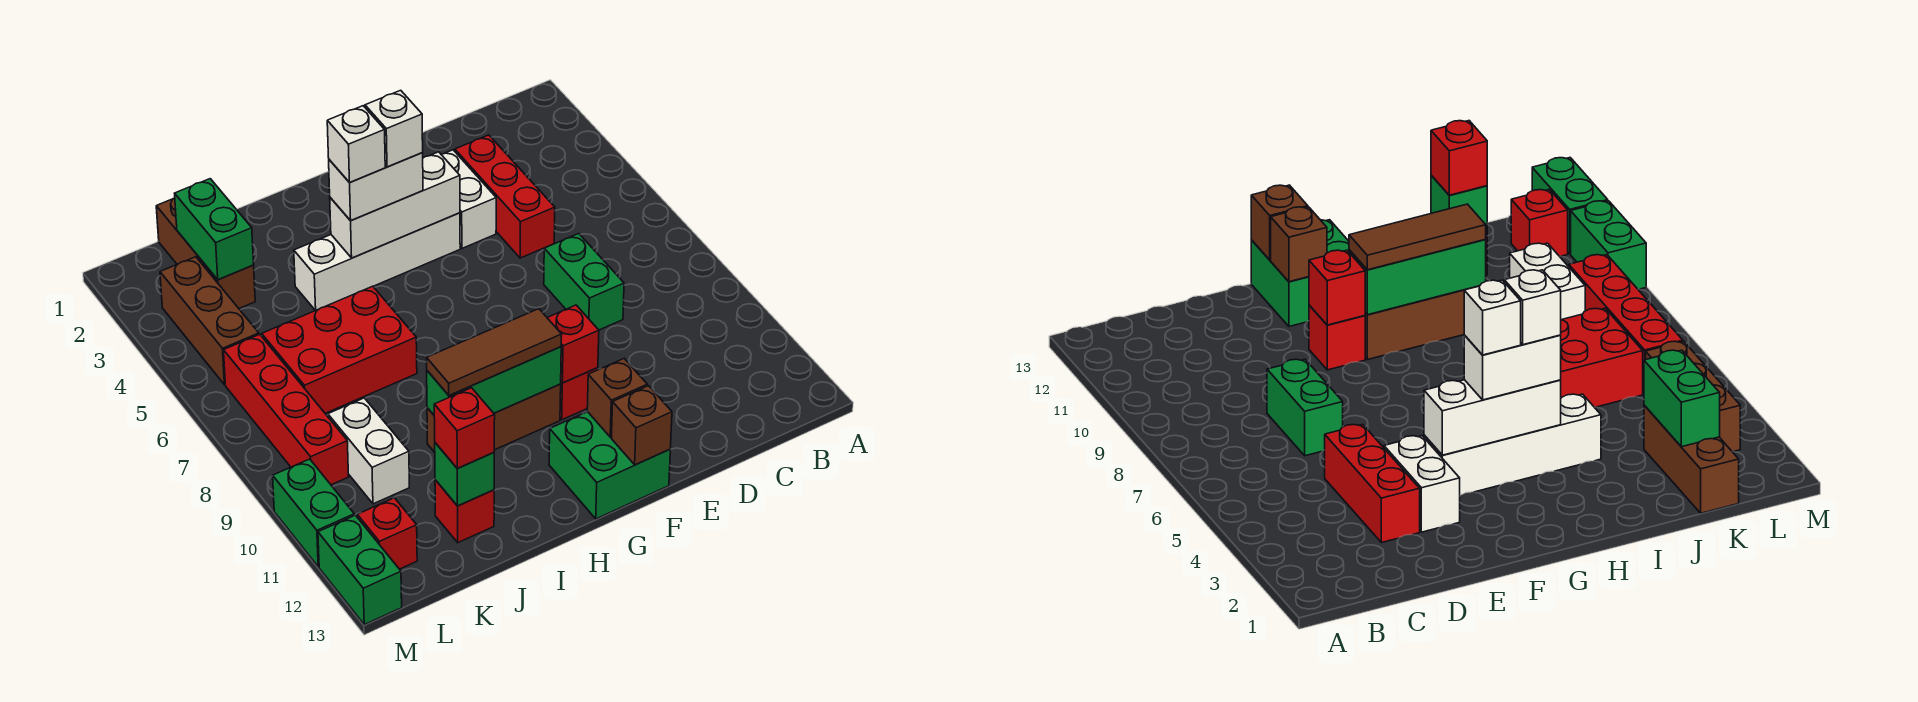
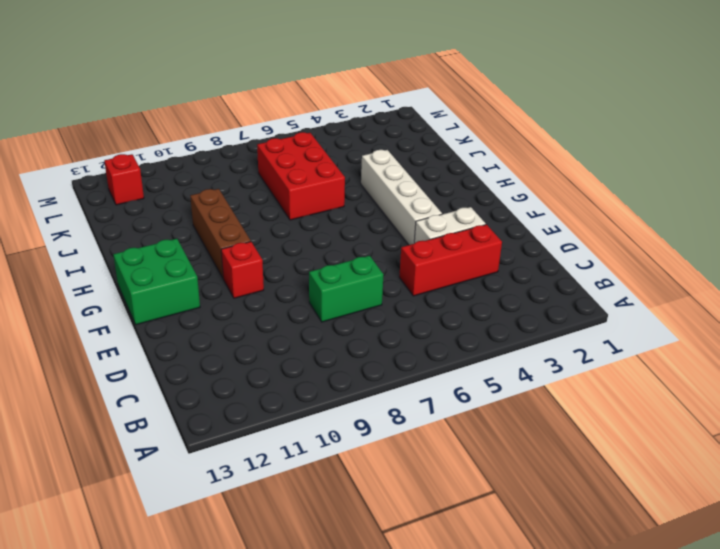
none -> red brick J12 level 1
none -> brown brick K1:K3 level 1
none -> white brick K9:K10 level 1

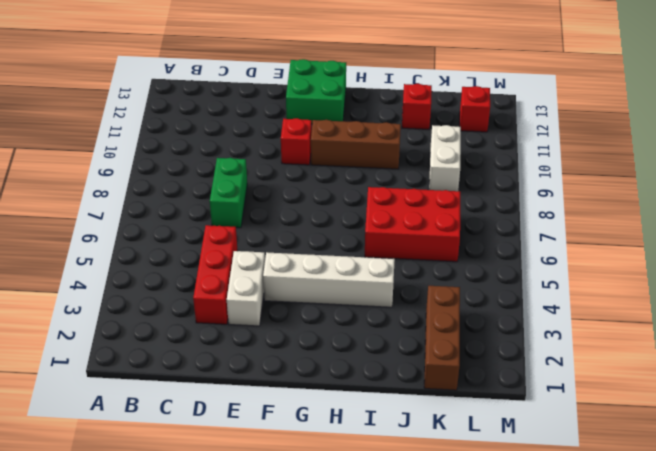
none -> brown brick L3:L5 level 1
none -> red brick L6:L9 level 1
none -> green brick M10:M11 level 1

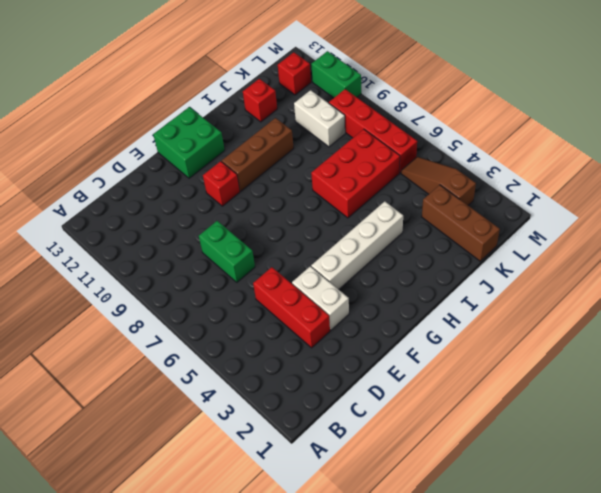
brown slope L3:L5 level 1 top 3 -> brown brick L3:L5 level 1
none -> green brick M12:M13 level 1
none -> white brick F4:H4 level 2
none -> red brick F10 level 2

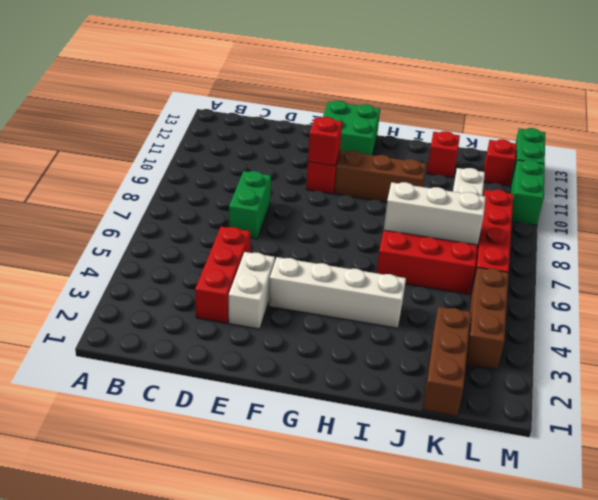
white brick I7:K7 level 2 -> white brick F4:H4 level 2
none -> brown brick F12 level 2
none -> brown brick F13 level 2
none -> green brick G10:I10 level 2

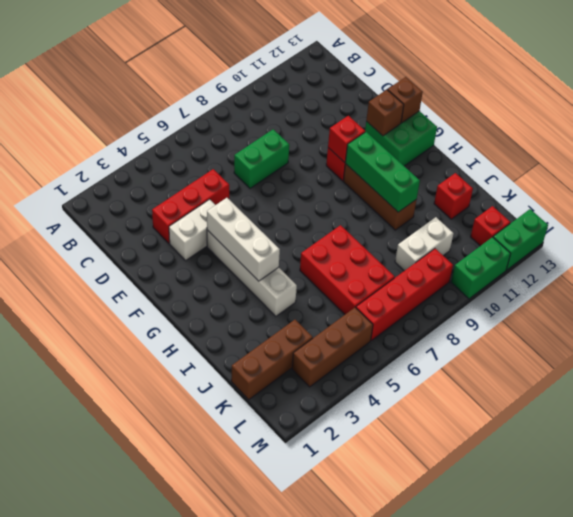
none -> green brick J12 level 2
none -> green brick K2:K3 level 2
none -> white brick G4:H4 level 3

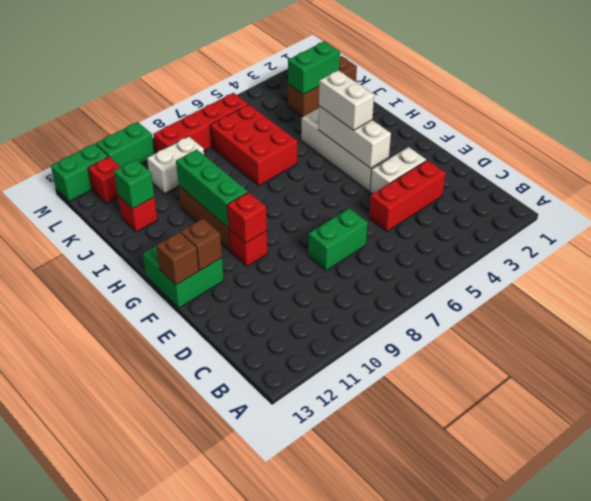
none -> brown brick L3:L5 level 1
none -> brown tile G10:I10 level 3
none -> red brick J12 level 3

